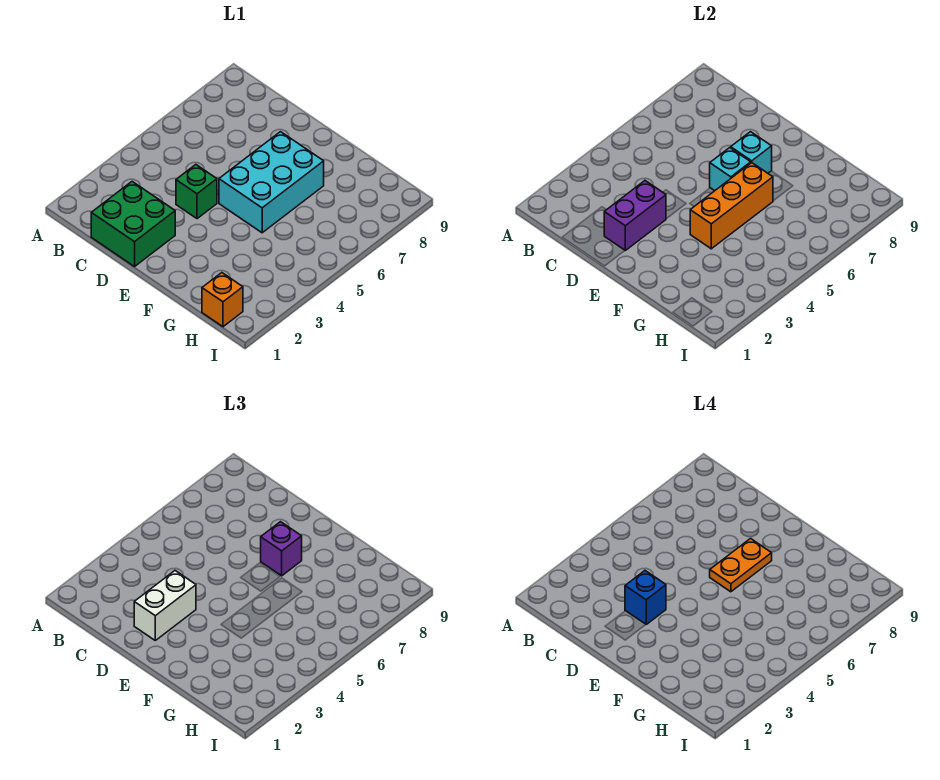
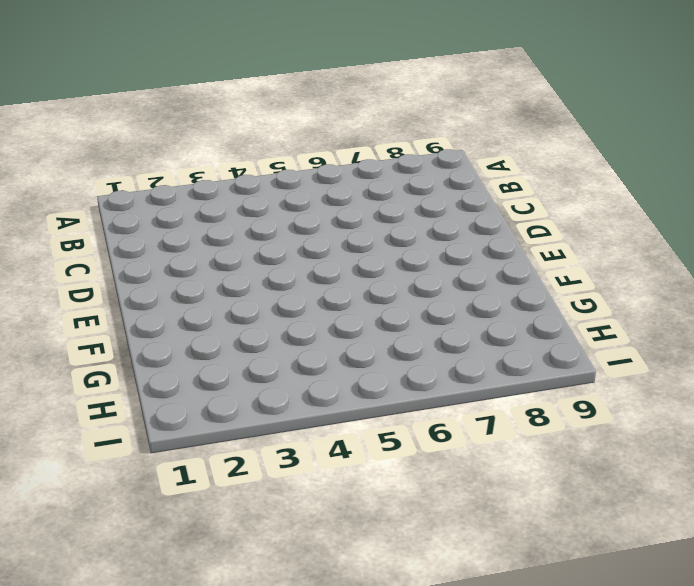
none -> green brick C1:D2 level 1
none -> green brick D4 level 1
none -> cyan brick E5:F7 level 1

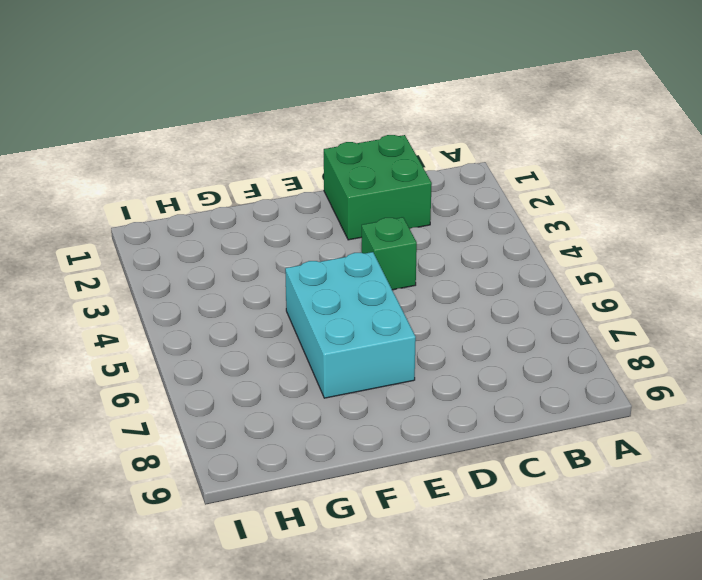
none -> orange brick H1 level 1
none -> purple brick D2:D3 level 2
none -> cyan brick E6 level 2

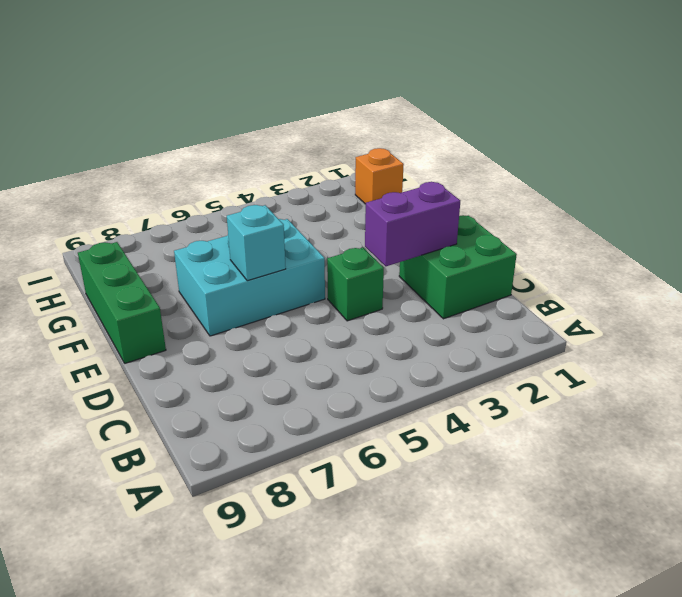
green brick E9:G9 level 1 -> none
none -> cyan brick E7 level 2
none -> orange brick F4:F6 level 2
none -> white brick D2:D3 level 3

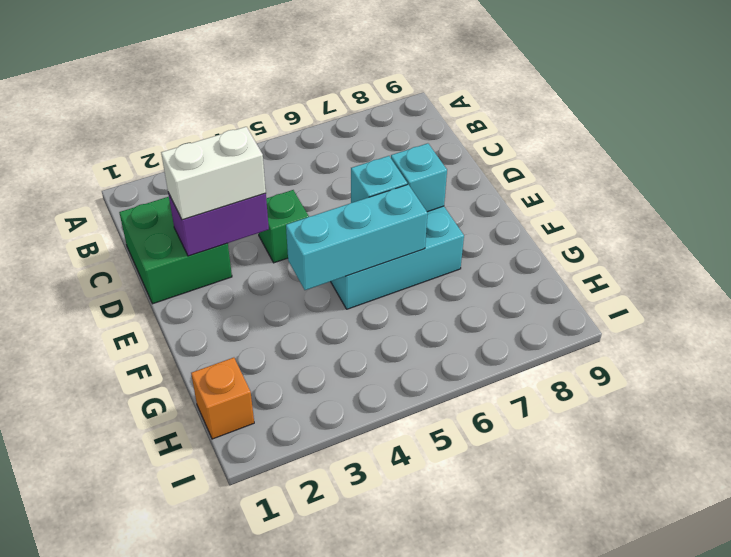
cyan brick F4:F6 level 2 -> orange brick F4:F6 level 2
none -> purple brick E7 level 3
none -> blue brick D3 level 4
none -> orange plate E6:E7 level 4

